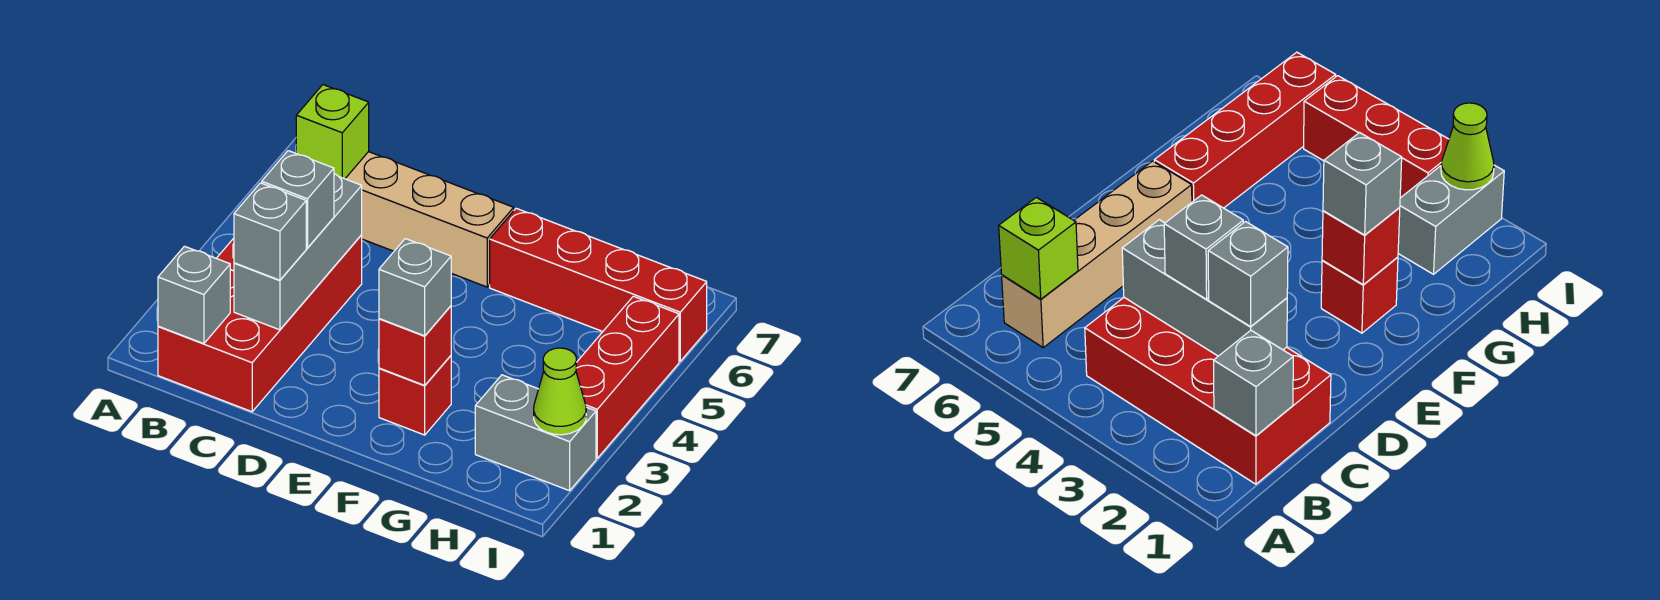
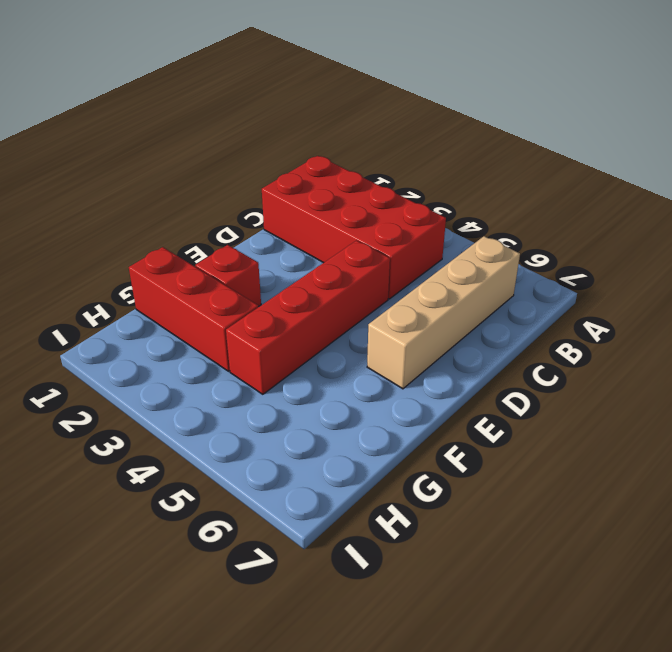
red brick D4:G4 level 1 -> red brick F6:I6 level 1
red brick G1:G3 level 1 -> red brick I3:I5 level 1
none -> grey brick H2:I2 level 1
none -> grey brick B1 level 2
none -> lime brick B6 level 2

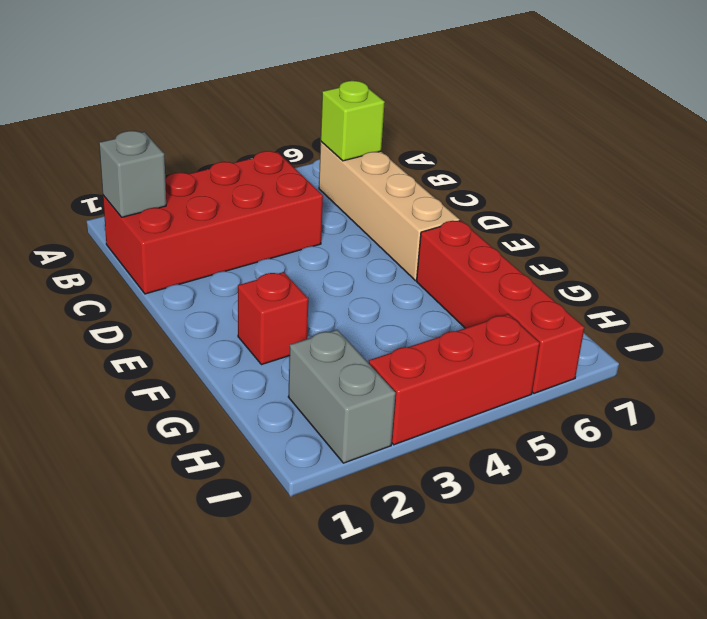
none -> grey brick C2:C4 level 2
none -> red brick F2 level 2
none -> lime cone I2 level 2

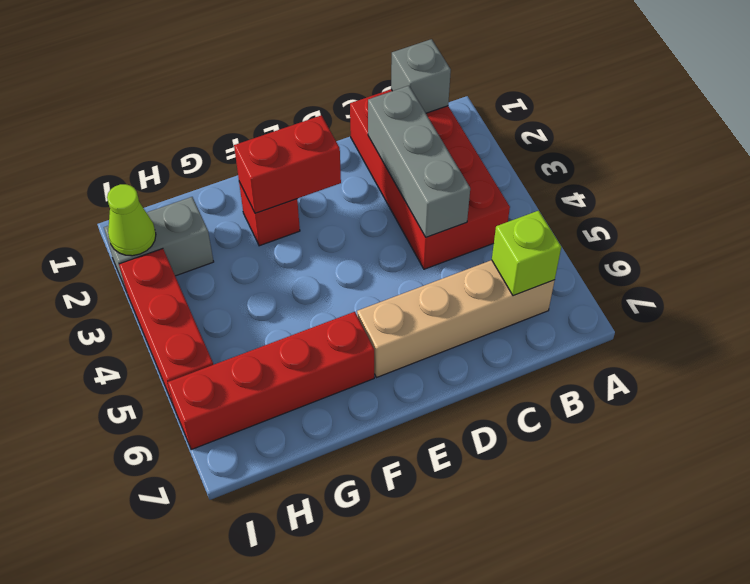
red brick E2:F2 level 2 -> red brick F2 level 2
none -> grey brick C2 level 3
none -> grey brick C3 level 3
none -> grey brick F2 level 3

